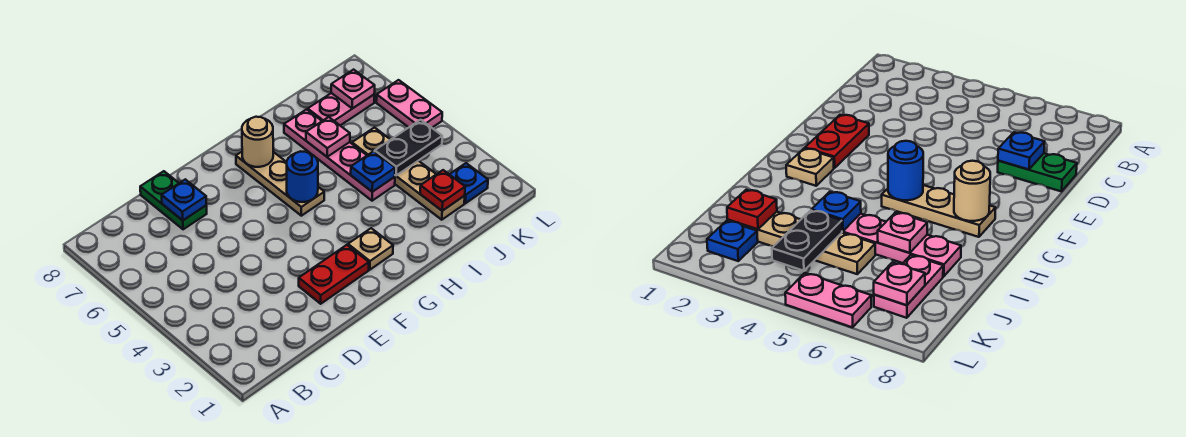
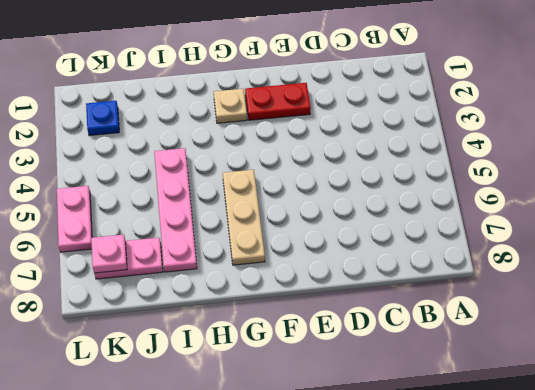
none -> green plate D7:D8 level 1
none -> tan plate J2:J5 level 1
none -> blue plate D7 level 2

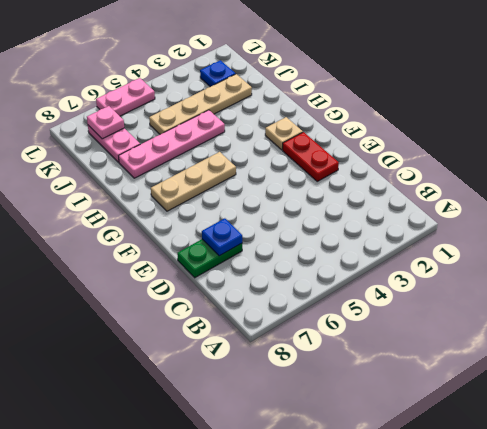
none -> blue round brick G5 level 2
none -> tan round brick G7 level 2
none -> blue plate I4 level 2

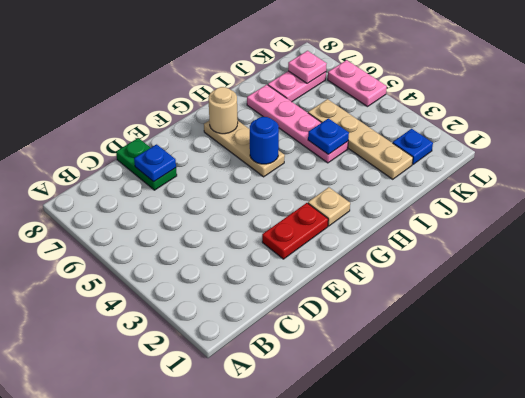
none -> pink plate I6 level 2
none -> red plate J2 level 2
none -> black plate J4:K4 level 2

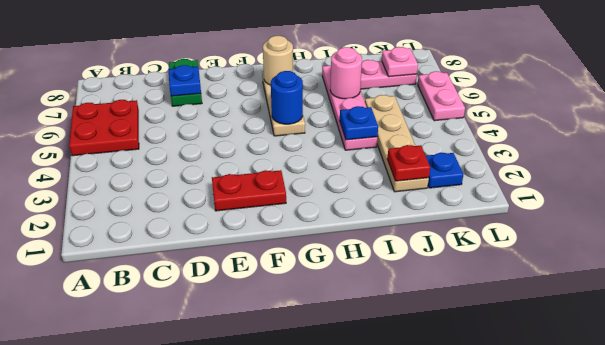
red plate A5:B6 level 1 -> none
pink round brick I6 level 2 -> pink plate I6 level 2
none -> tan plate G2 level 1
none -> black plate J4:K4 level 2

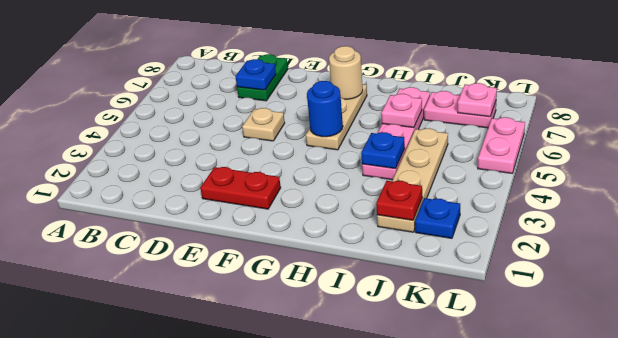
tan plate E5 level 1 -> tan plate G2 level 1
none -> black plate J4:K4 level 2

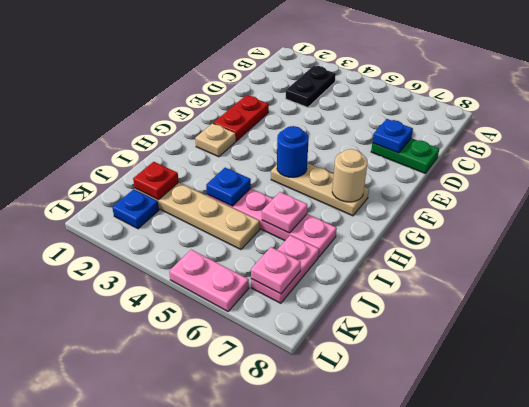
black plate B3:C3 level 1 -> black plate J4:K4 level 2

